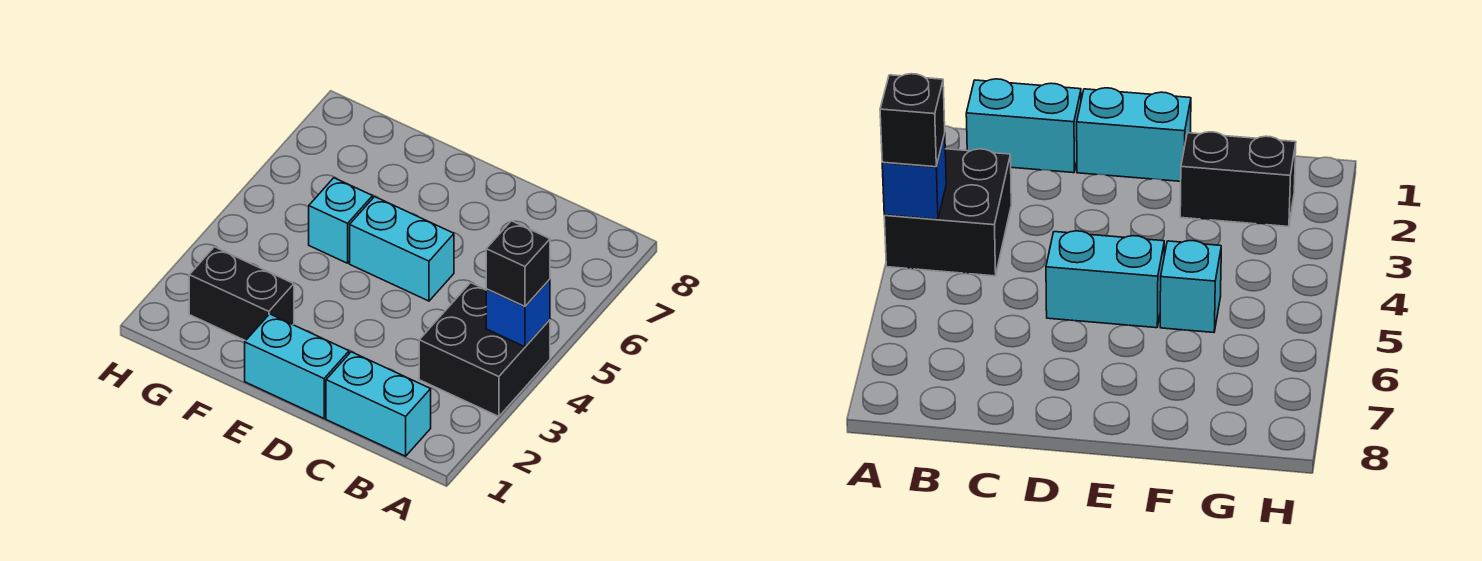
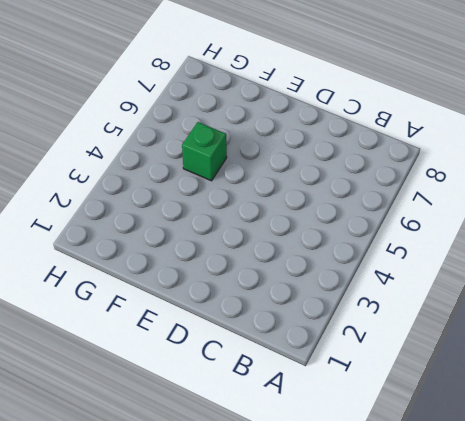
green brick F5 level 1 -> cyan brick F5 level 1
none -> black brick A3:B4 level 1
none -> cyan brick B1:C1 level 1

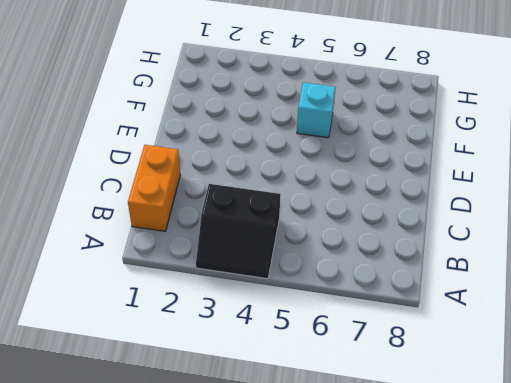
black slope A3:B4 level 1 top B -> black brick A3:B4 level 1
orange brick B1:C1 level 1 -> cyan brick B1:C1 level 1
none -> cyan brick D1:E1 level 1
none -> cyan brick D5:E5 level 1

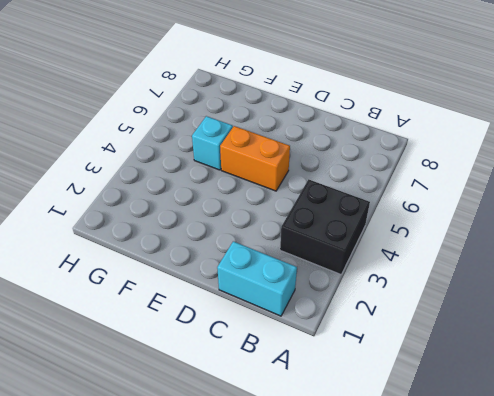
orange brick D5:E5 level 1 -> cyan brick D5:E5 level 1
none -> cyan brick D1:E1 level 1
none -> black brick F2:G2 level 1

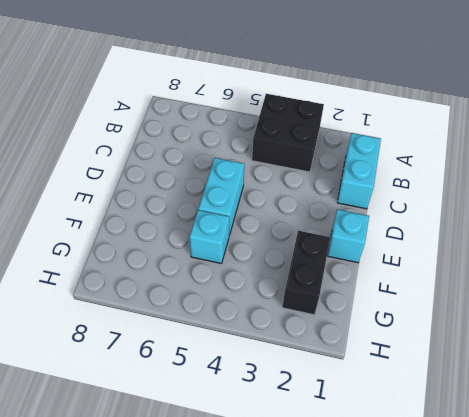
cyan brick E1 level 1 -> cyan brick D1:E1 level 1
none -> blue brick A4 level 2
none -> black brick A4 level 3

